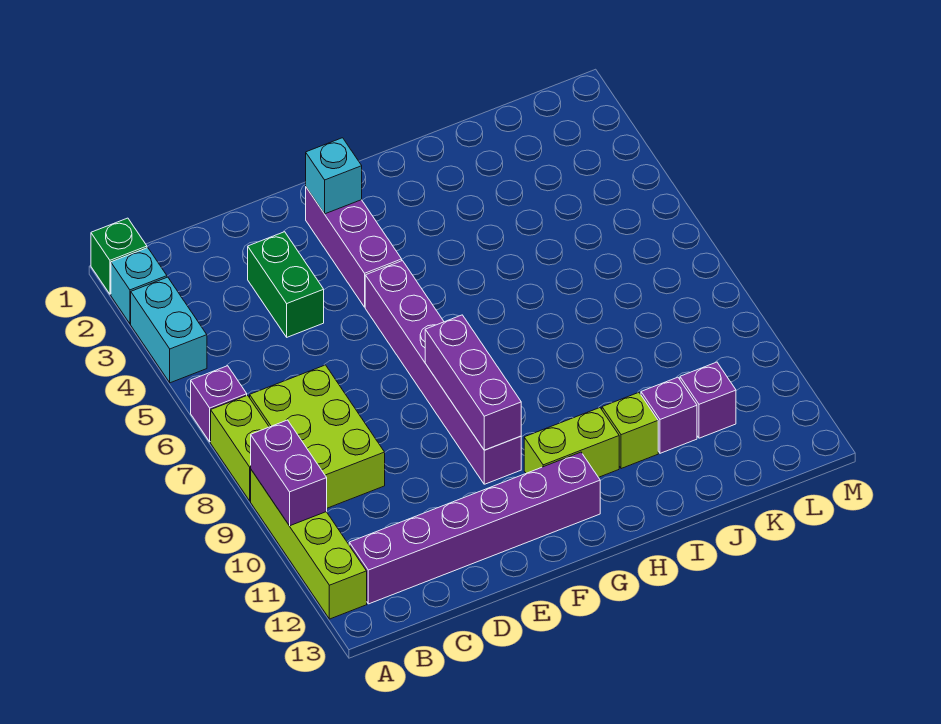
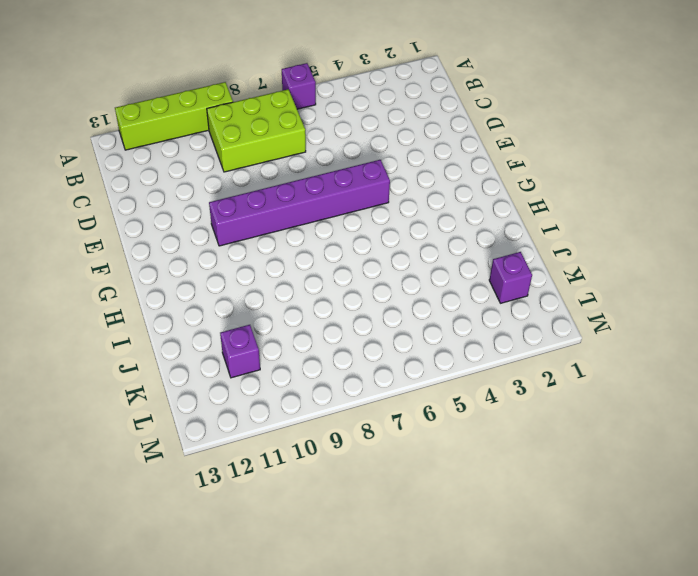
purple brick K2 level 1 -> purple brick J11 level 1
none -> green brick A1 level 1
none -> cyan brick A2 level 1
none -> cyan brick A3:A4 level 1

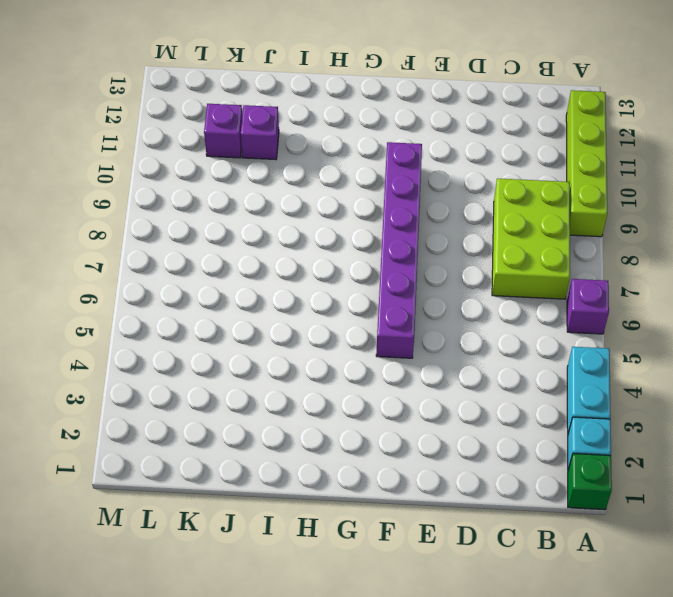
none -> lime brick A7:A8 level 1
none -> purple brick B12:G12 level 1
none -> green brick D3:D4 level 1

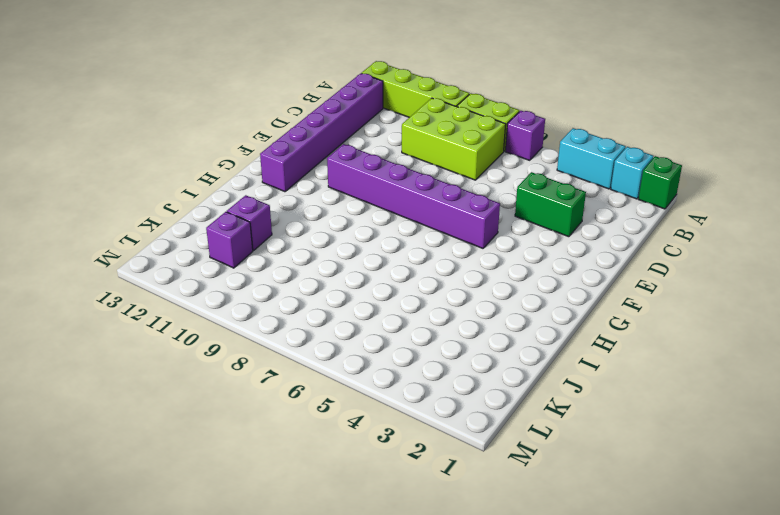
none -> purple brick F2:F4 level 1
none -> lime brick G11:H11 level 1
none -> lime brick I11 level 1

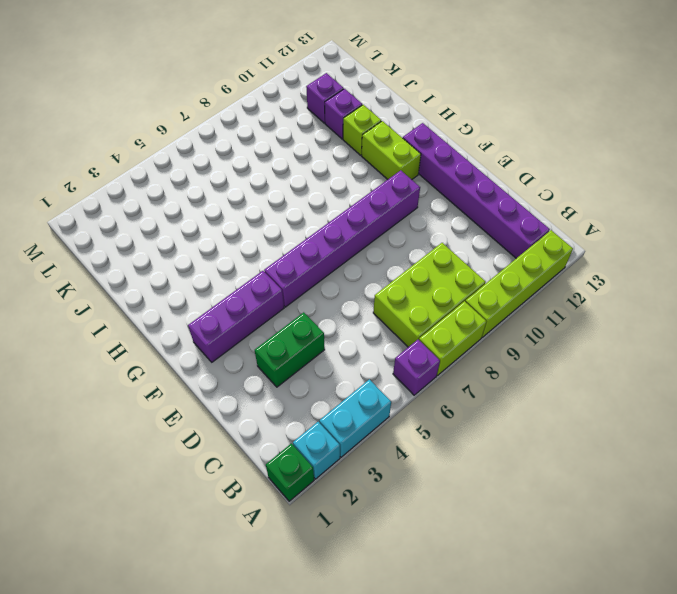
none -> purple brick A9:A10 level 2
none -> cyan brick F2 level 2
none -> purple brick F8:F10 level 2

